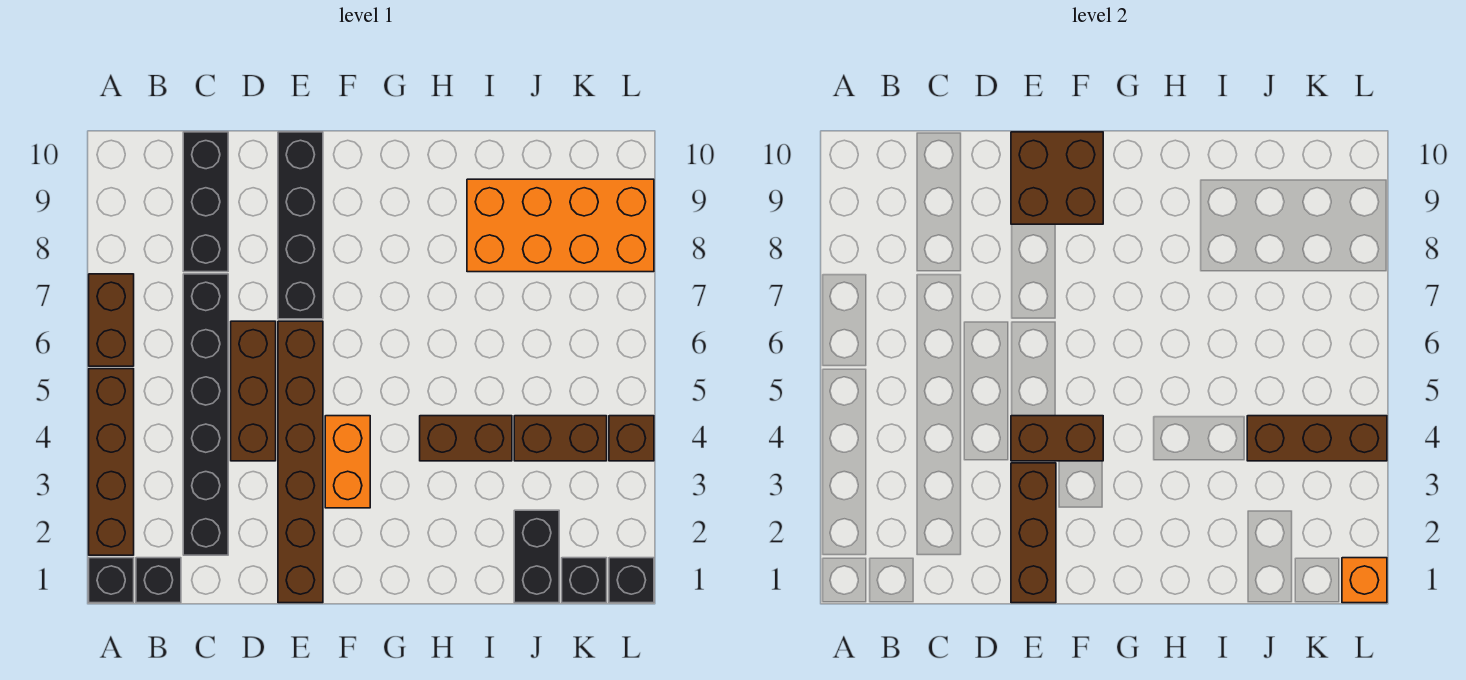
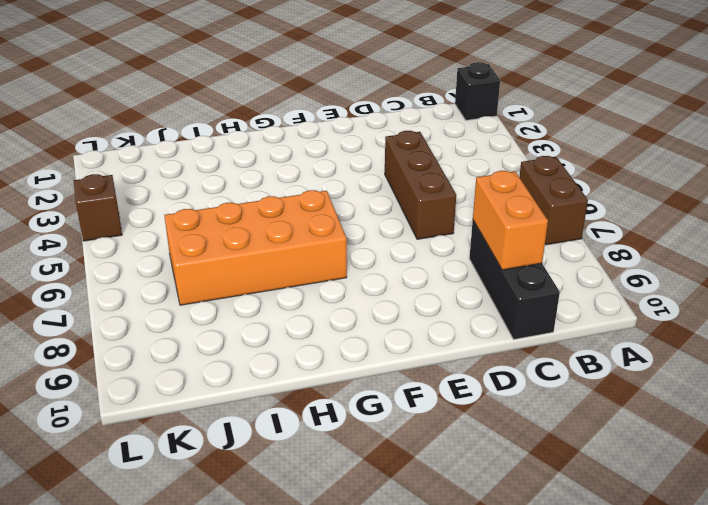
orange brick C8:C9 level 2 -> orange brick F3:F4 level 1
orange brick G6:J7 level 1 -> orange brick I8:L9 level 1
none -> brown brick A2:A5 level 1
none -> black brick B1 level 1
none -> black brick C2:C7 level 1

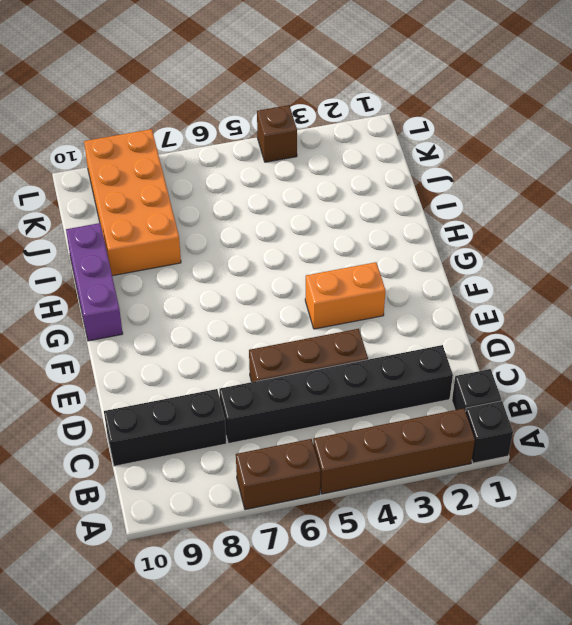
purple brick G10:I10 level 1 -> none
none -> brown brick E1:E6 level 1
none -> black brick E7:E10 level 1
none -> brown brick H4:I4 level 1

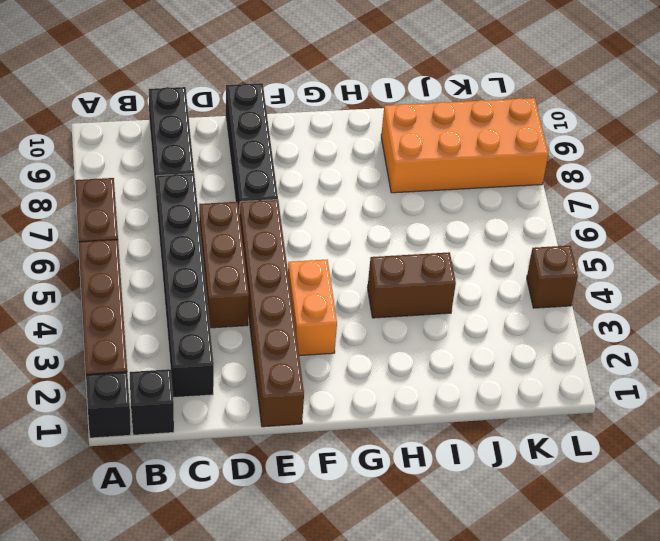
none -> black brick J1:J2 level 1
none -> brown brick J4:K4 level 1
none -> black brick K1 level 1

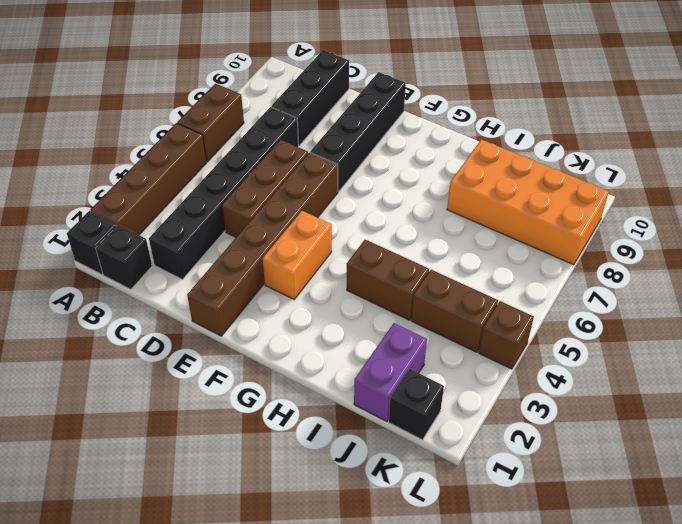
purple brick J1:J2 level 1 -> black brick J1:J2 level 1
none -> black brick L1 level 1
none -> brown brick E1:E3 level 2
none -> brown brick E4:F4 level 2

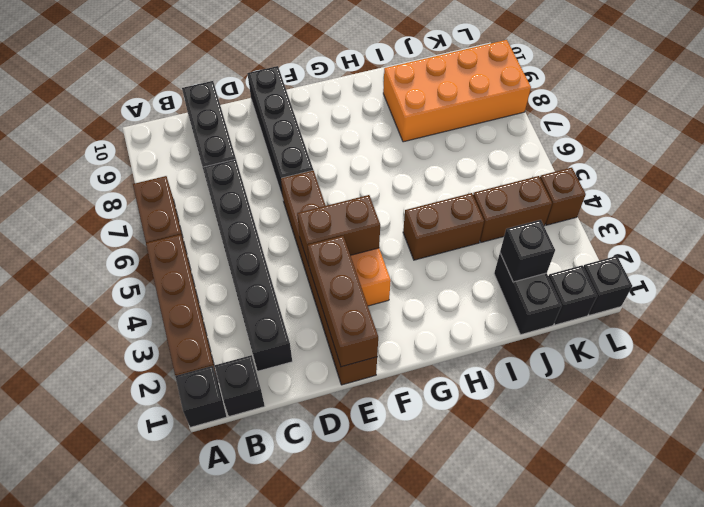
black brick J2 level 2 -> none
none -> brown brick D4:D6 level 1
none -> brown brick E9:F10 level 2
none -> brown brick J4:L4 level 2

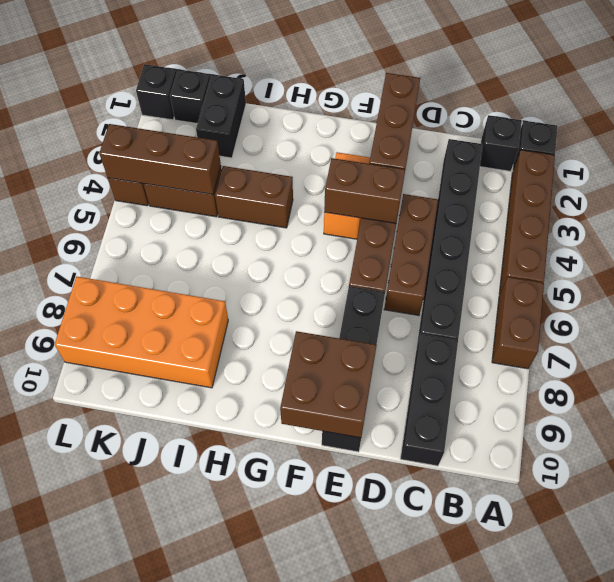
none -> orange brick L1 level 2

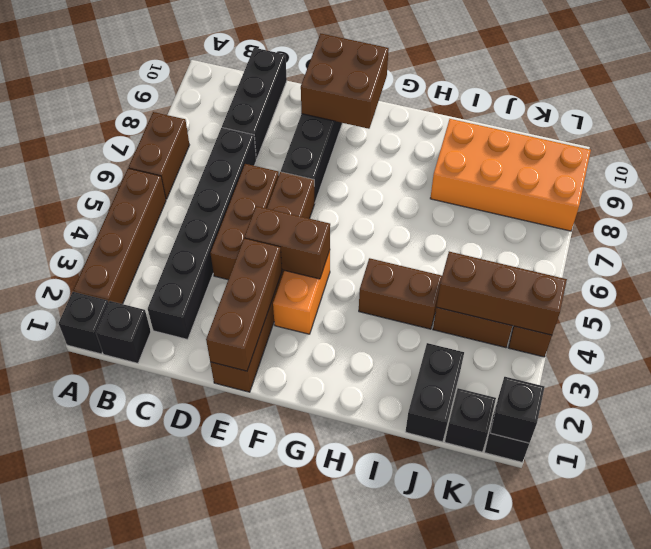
black brick L1 level 2 -> orange brick L1 level 2

